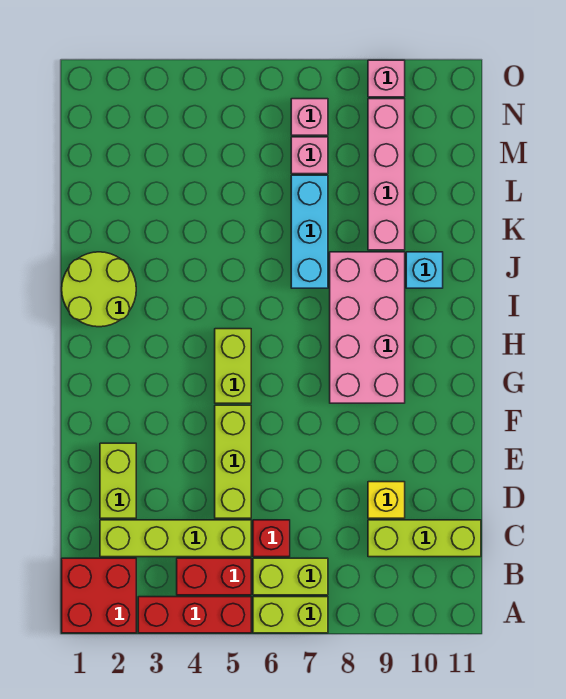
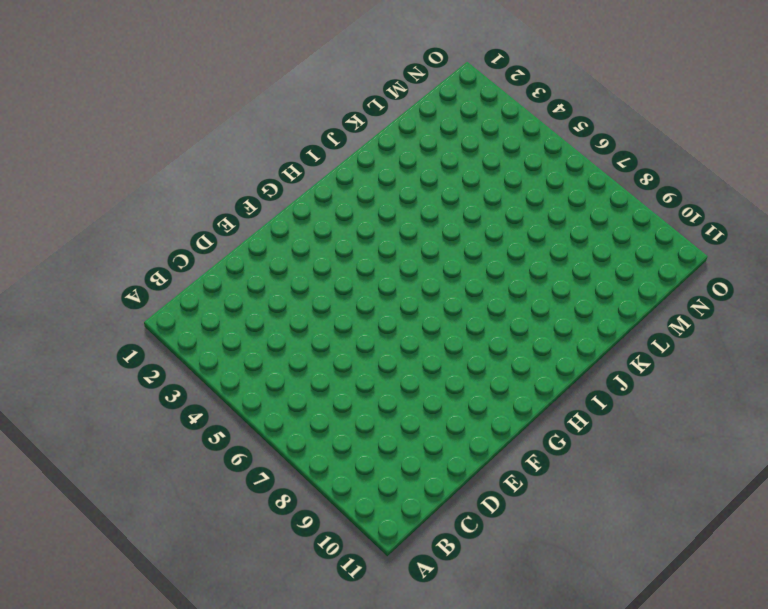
none -> red brick A1:B2 level 1
none -> red brick A3:A5 level 1
none -> lime brick A6:A7 level 1

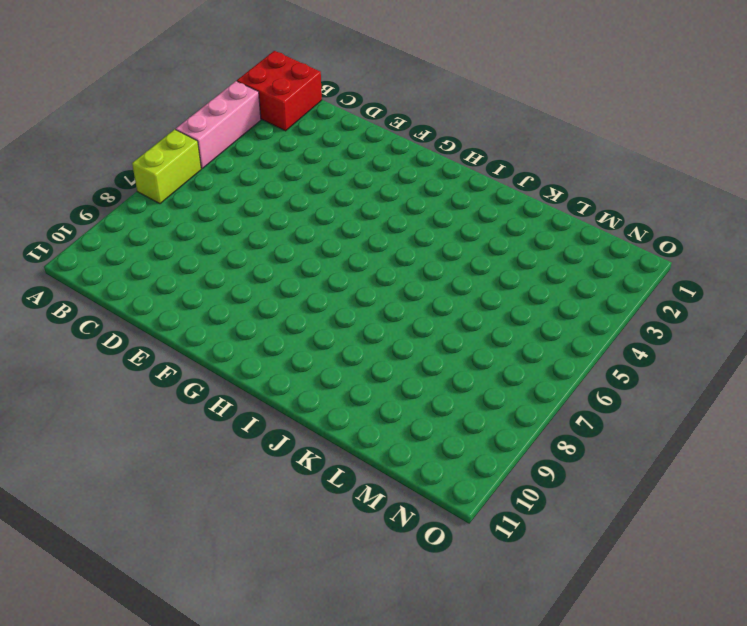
pink brick A3:A5 level 1 -> red brick A3:A5 level 1
none -> red brick B4:B5 level 1
none -> lime brick B6:B7 level 1
none -> lime brick C2:C5 level 1

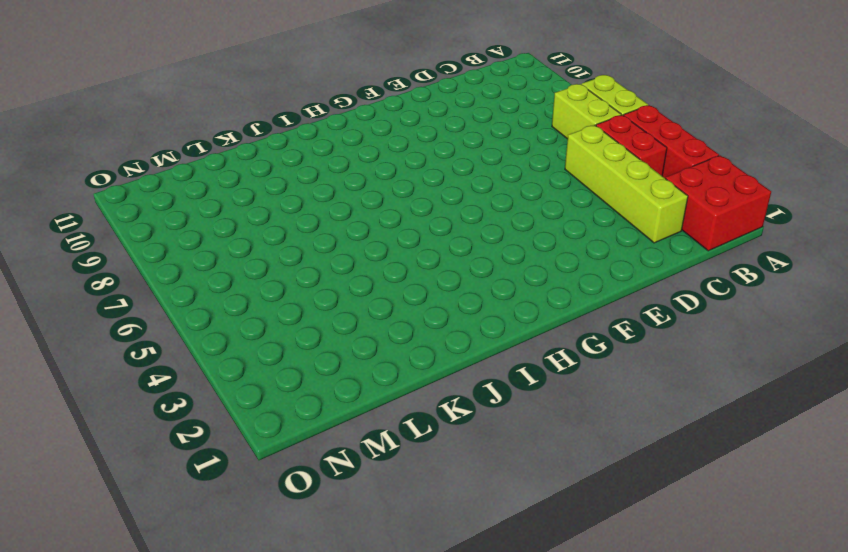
none -> red brick C6 level 1
none -> lime brick C9:C11 level 1
none -> lime brick D2:E2 level 1

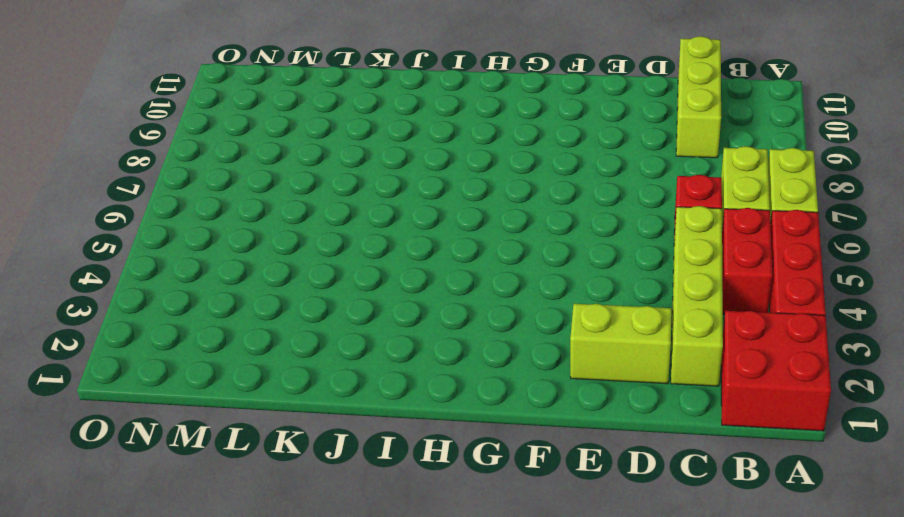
none -> lime brick D5:F5 level 1
none -> yellow brick D9 level 1
none -> lime brick G5:H5 level 1

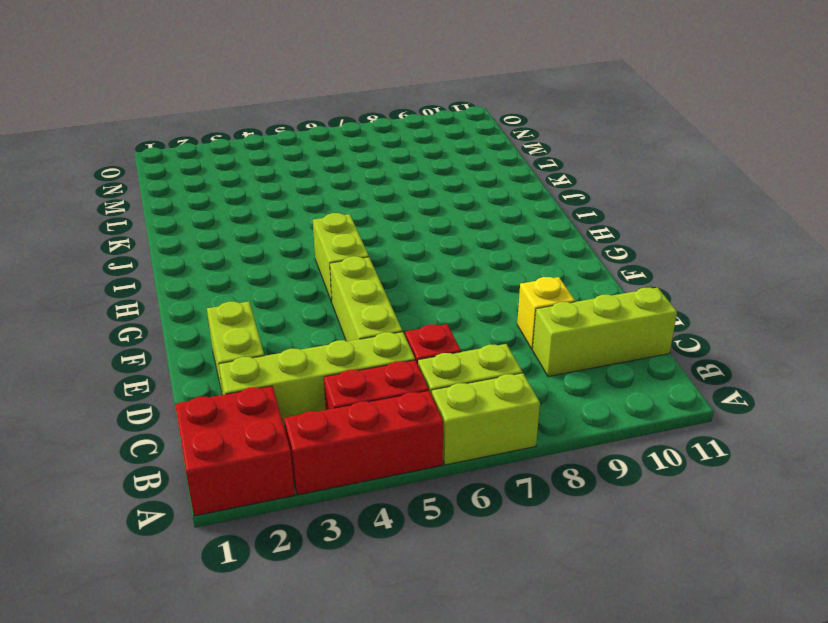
none -> pink brick G8:J9 level 1
none -> lime round brick I1:J2 level 1
none -> cyan brick J7:L7 level 1

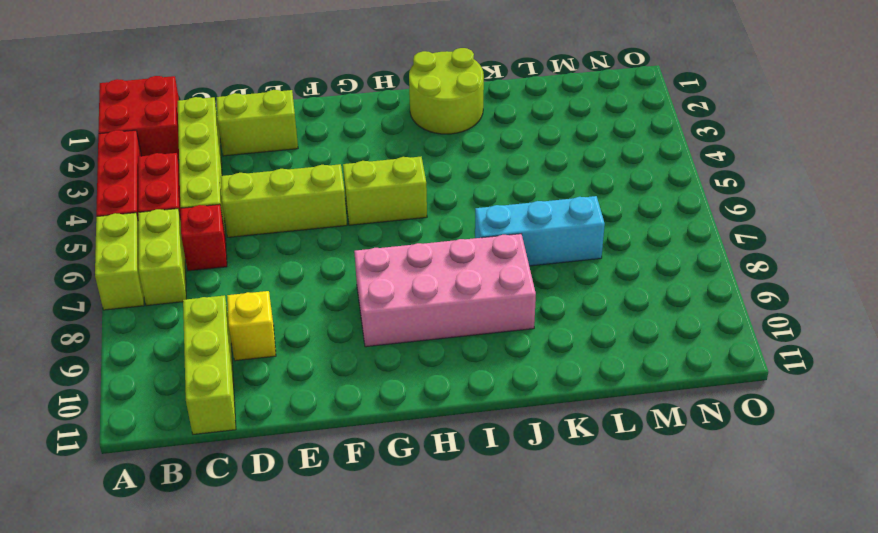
none -> cyan brick J10 level 1
none -> pink brick K9:N9 level 1
none -> pink brick M7 level 1

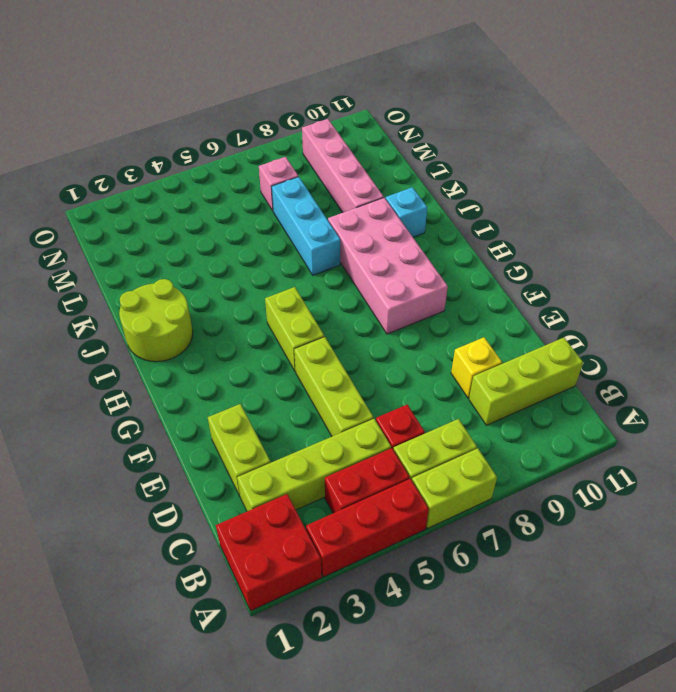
none -> pink brick N7 level 1
none -> pink brick O9 level 1

